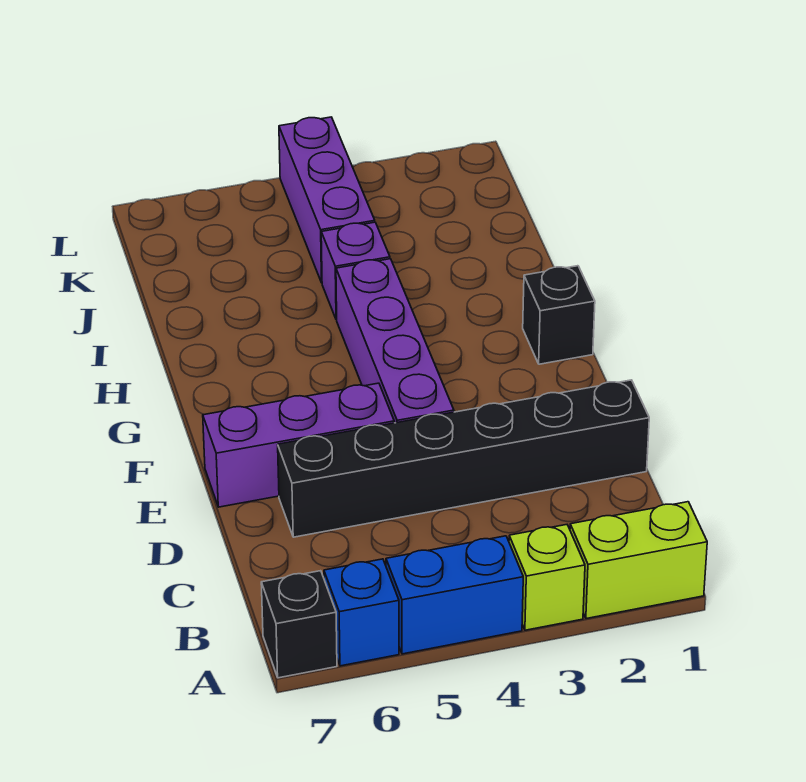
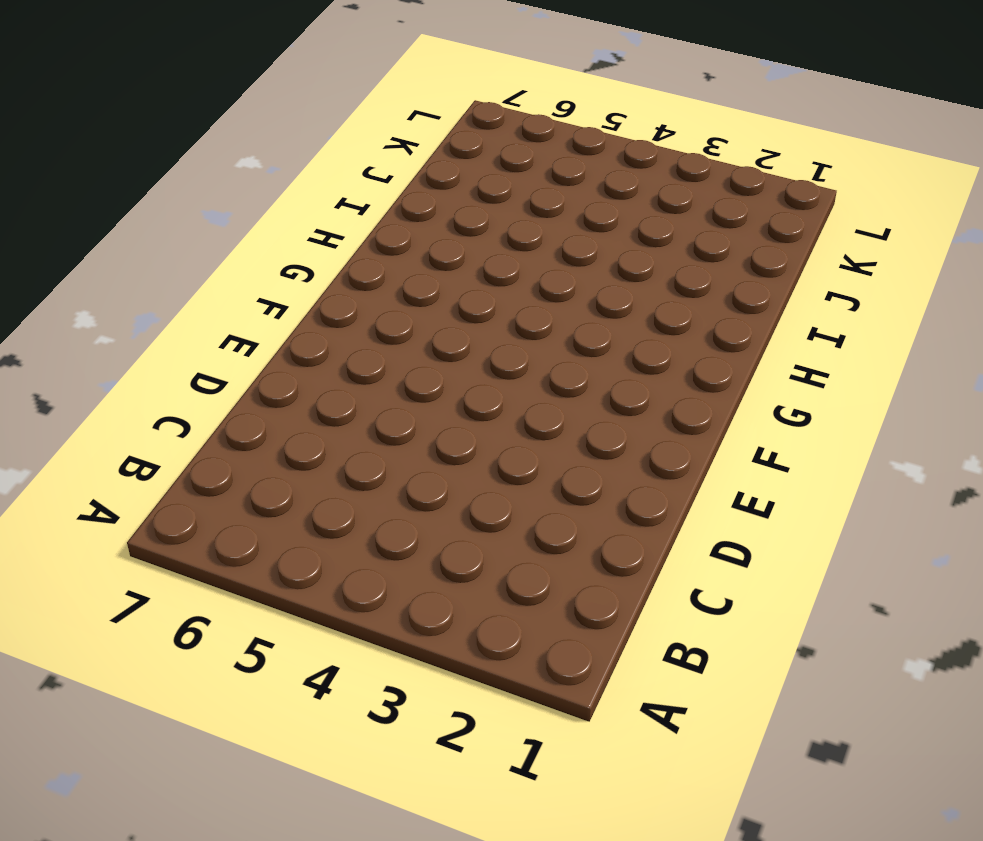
none -> lime brick A1:A2 level 1
none -> lime brick A3 level 1

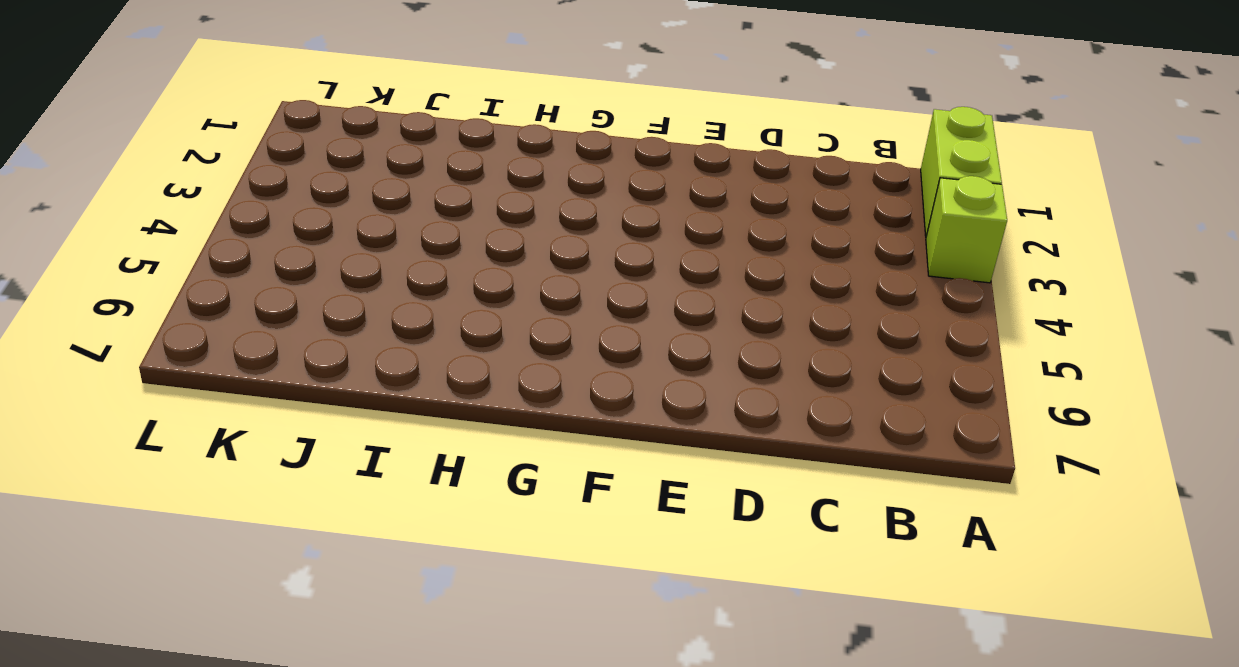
none -> blue brick A4:A5 level 1
none -> blue brick A6 level 1

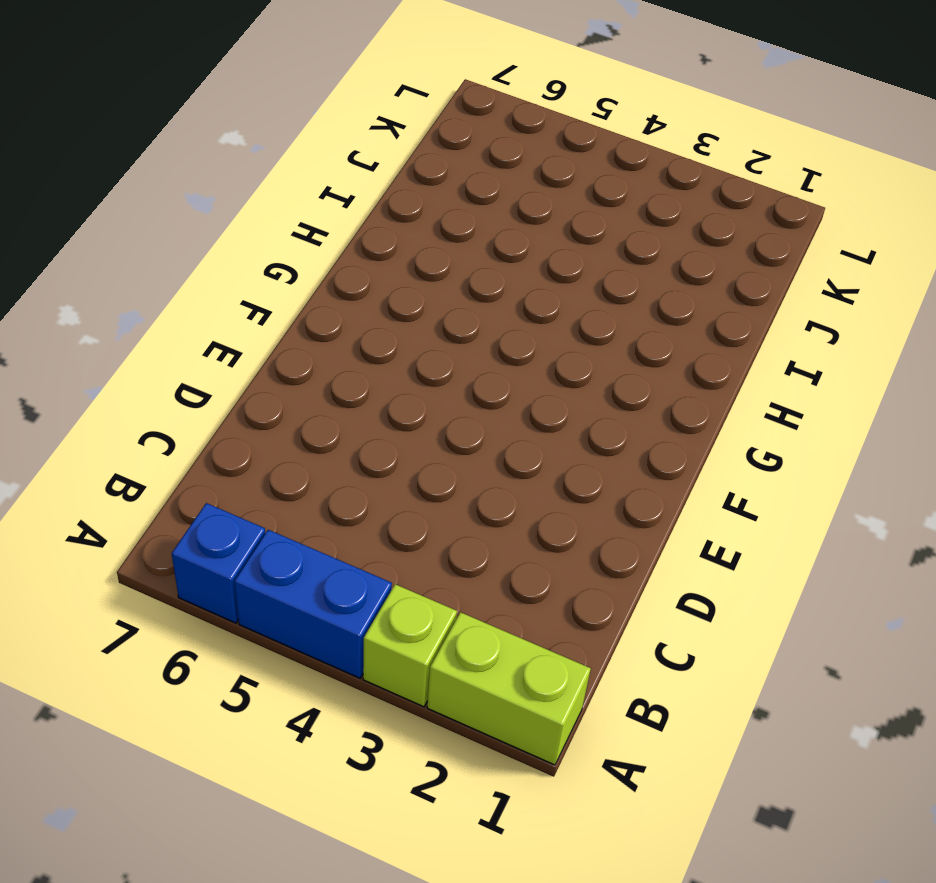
none -> black brick A7 level 1
none -> black brick D1:D6 level 1

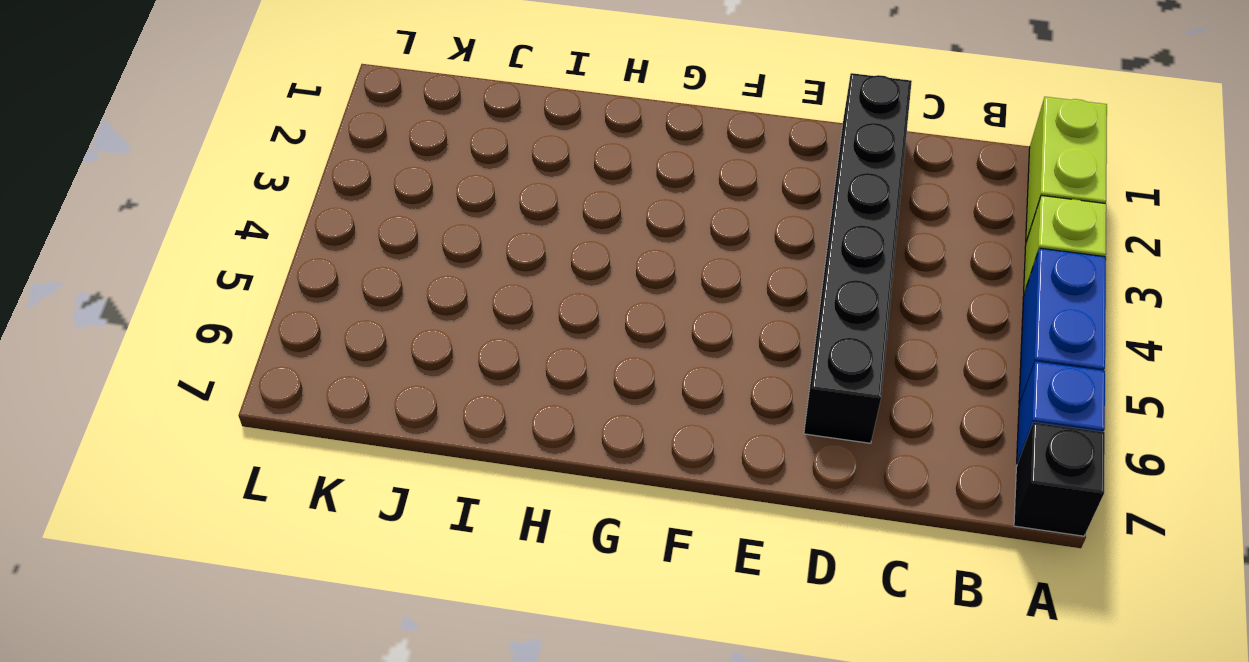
none -> purple brick E4:H4 level 1
none -> purple brick E5:E7 level 1

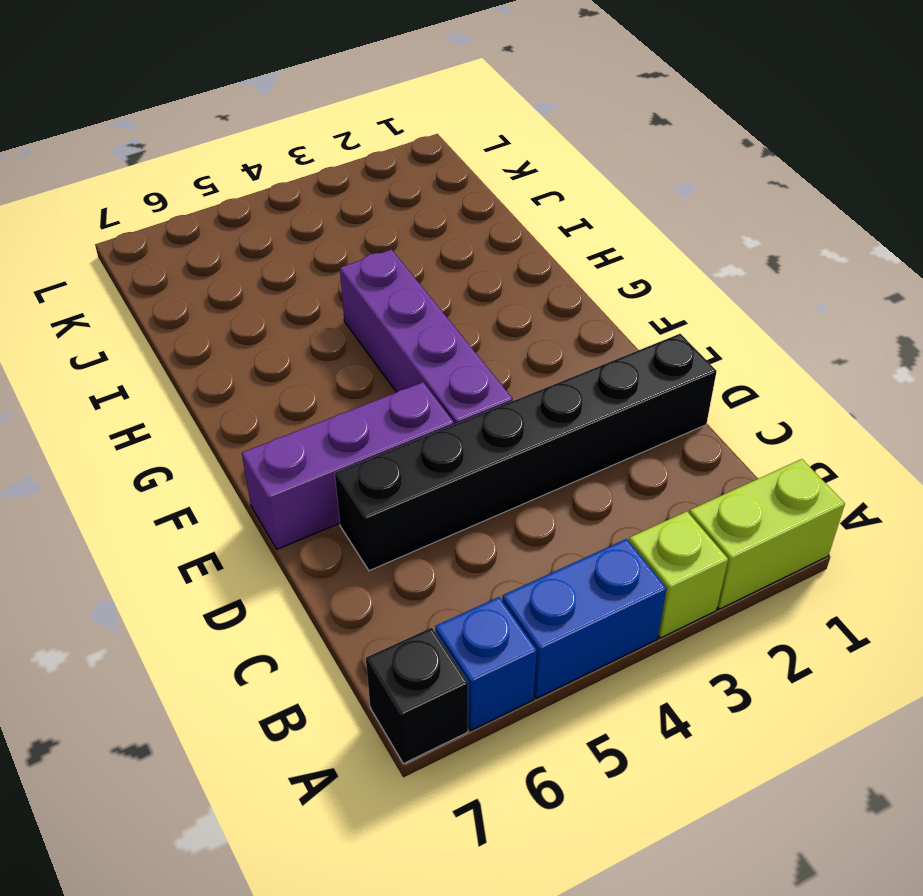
none -> black brick G1 level 1
none -> purple brick I4 level 1

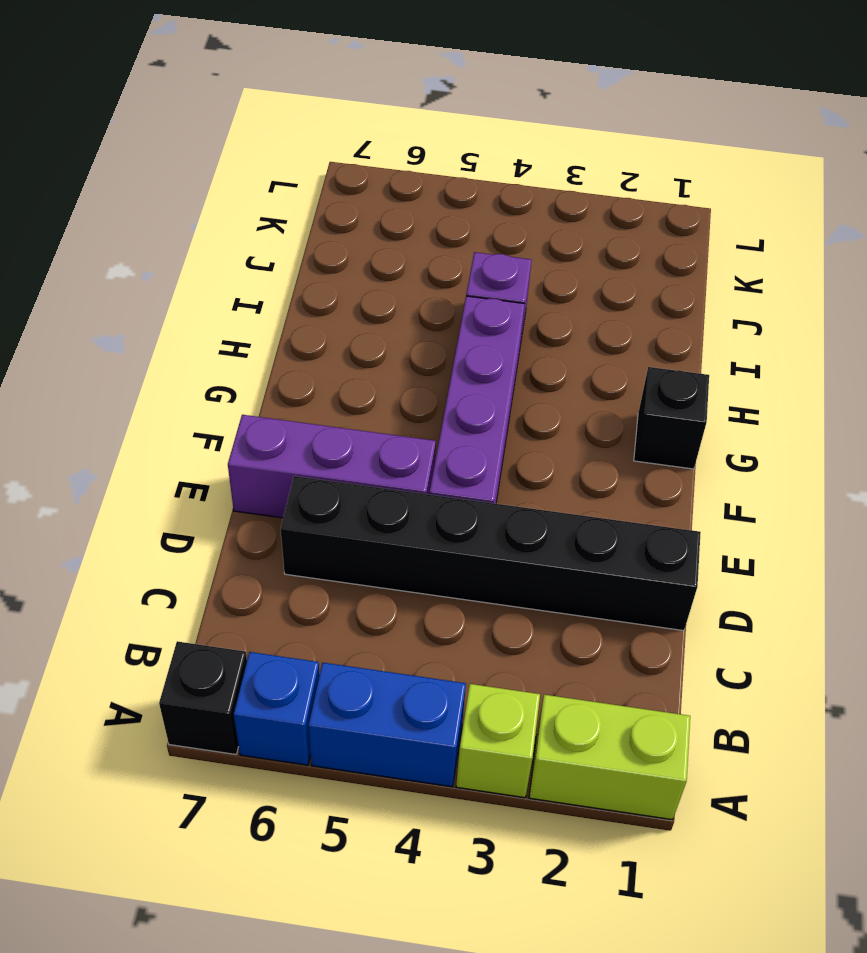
none -> purple brick J4:L4 level 1

